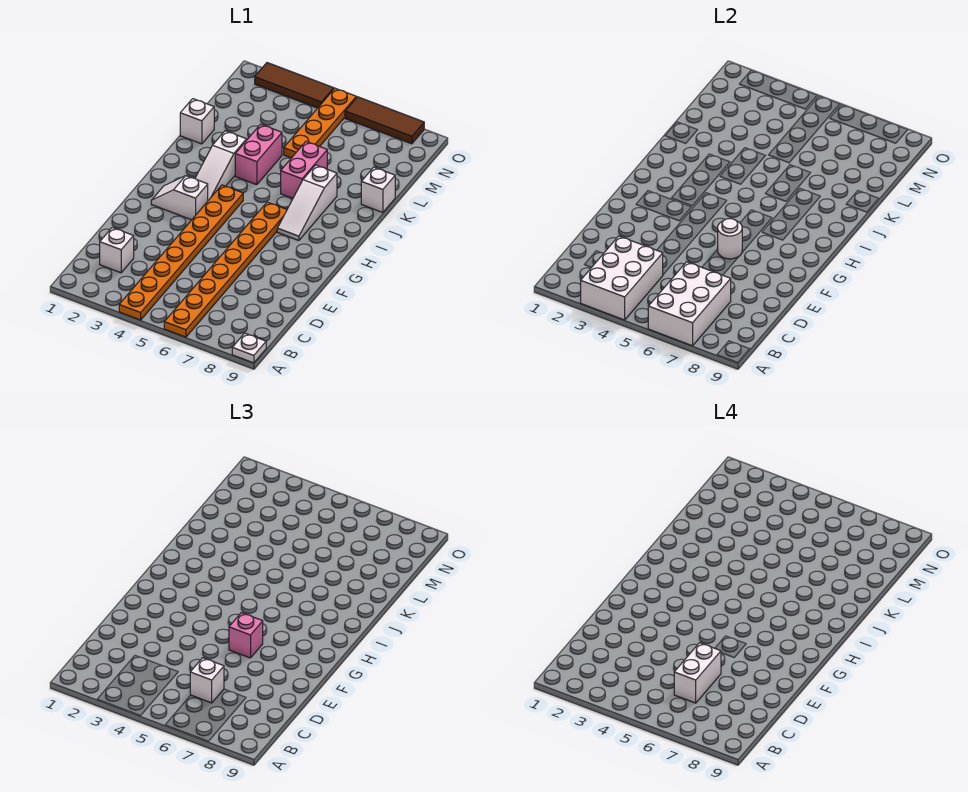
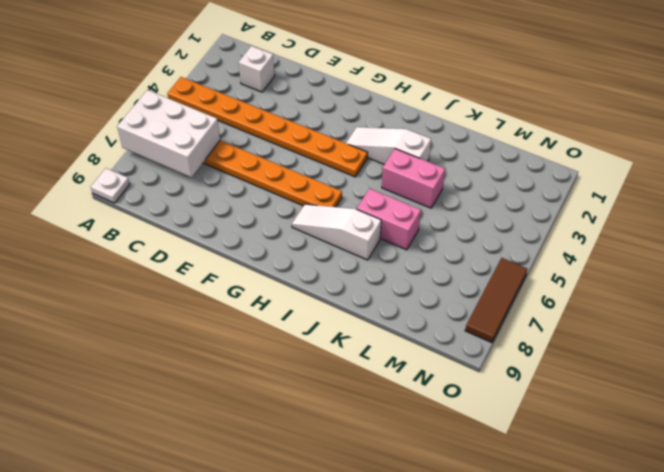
none -> white slope G2:G3 level 1 top 3
none -> white brick K1 level 1
none -> white brick K9 level 1

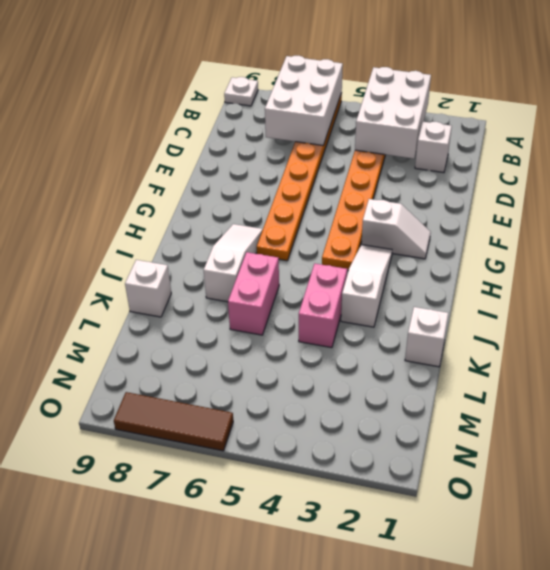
none -> orange plate L5:O5 level 1
none -> brown tile O2:O4 level 1
none -> white round brick F6 level 2

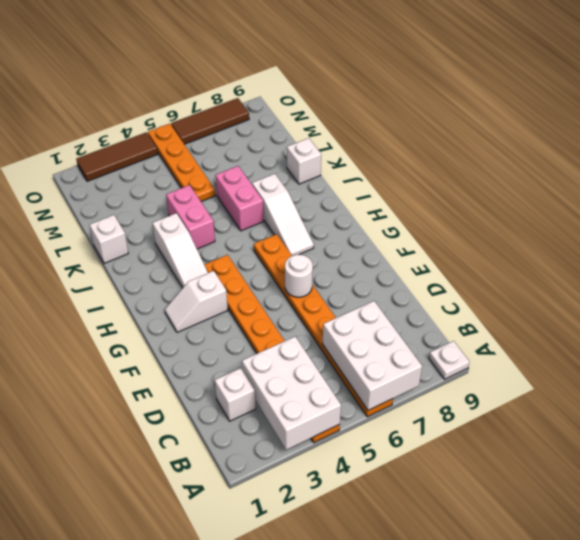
none -> white brick C6 level 3
none -> pink brick F6 level 3
none -> white brick C6:D6 level 4

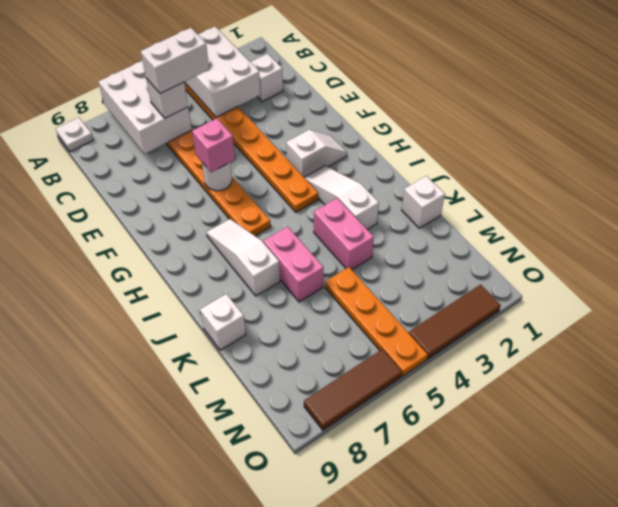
white brick C5:C6 level 4 -> white brick C6:D6 level 4

